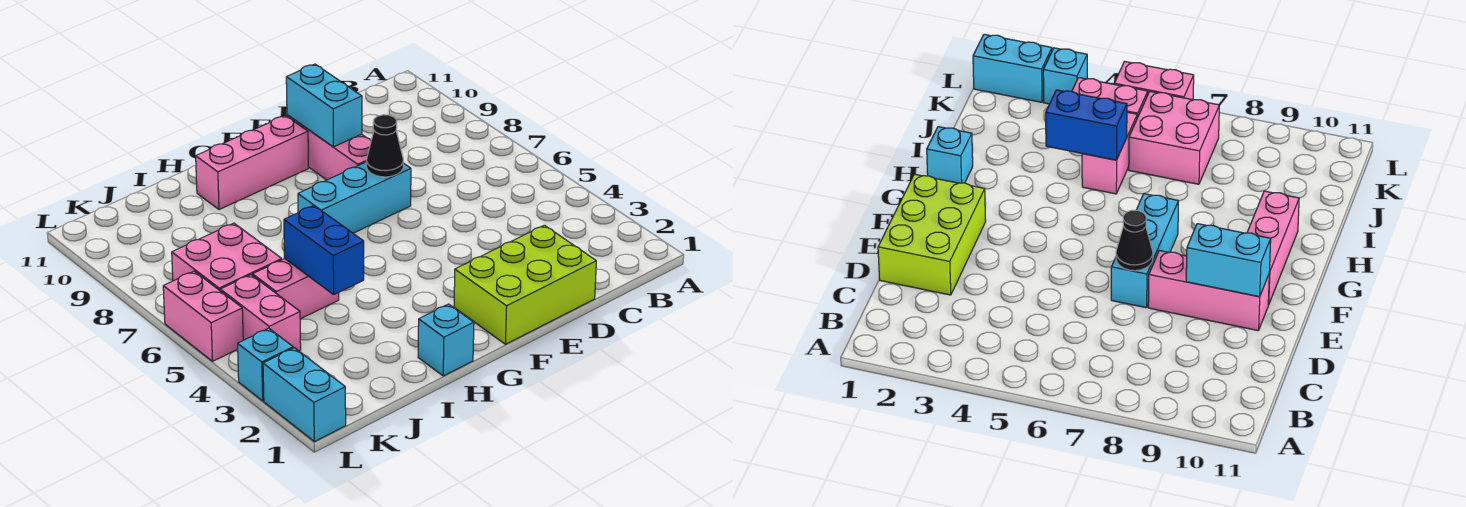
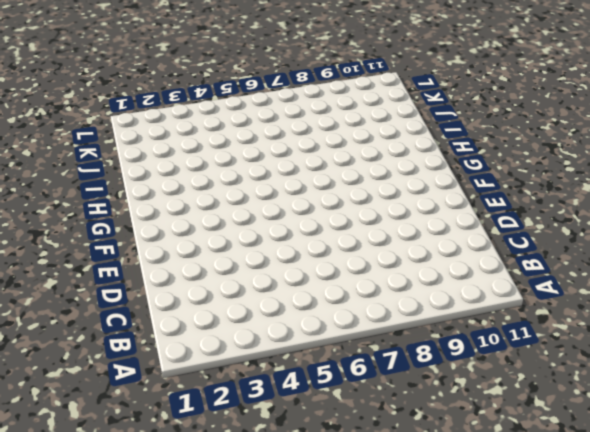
none -> lime brick D1:F2 level 1
none -> cyan brick E7:G7 level 1
none -> pink brick E8:E10 level 1

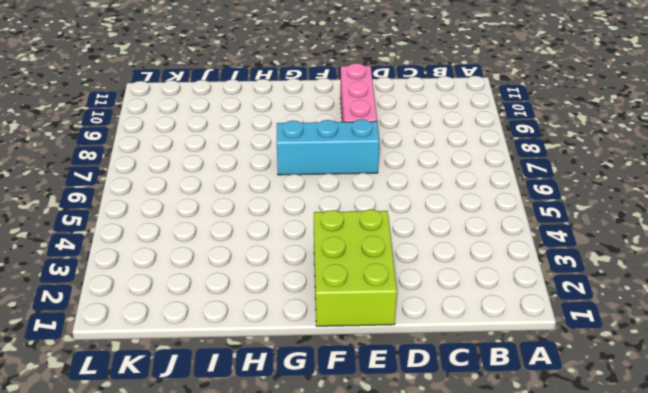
lime brick E1:F3 level 1 -> lime brick D1:F2 level 1
none -> pink brick F10:H10 level 1
none -> cyan brick H1 level 1
none -> pink brick I5:J5 level 1

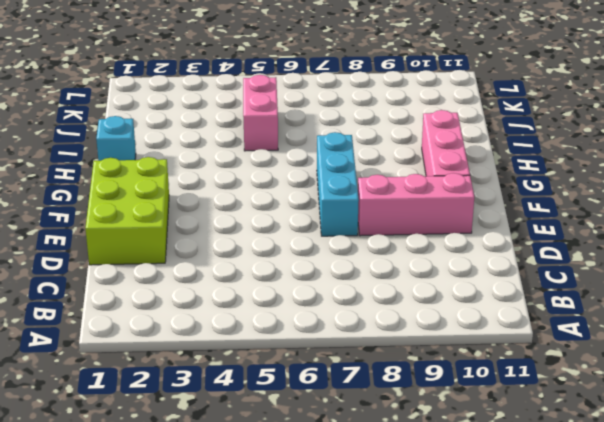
none -> pink brick J6:K7 level 1
none -> pink brick K4:K5 level 1
none -> cyan brick L1:L2 level 1

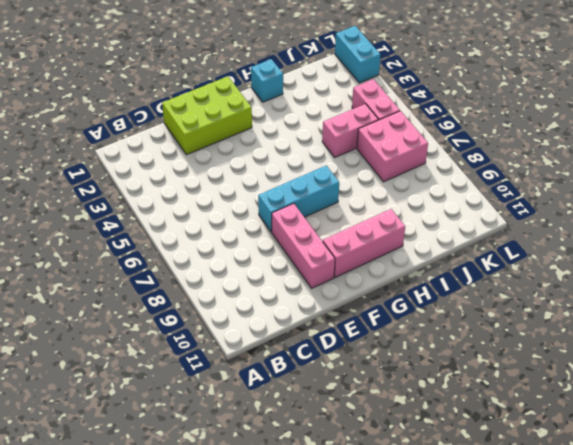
none -> cyan brick L3 level 1
none -> pink brick L5:L6 level 1
none -> black cone E7 level 2

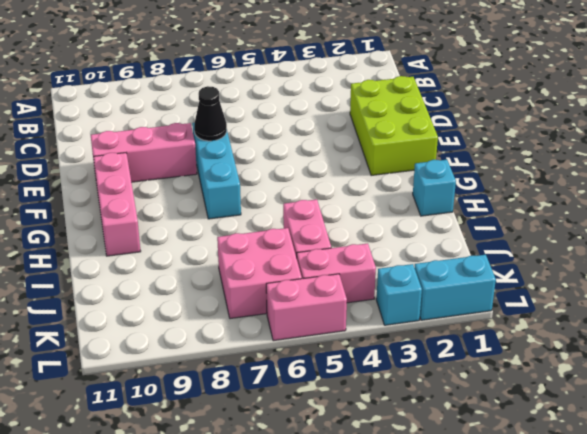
none -> cyan brick E9:E10 level 2
none -> blue brick I4:I5 level 2

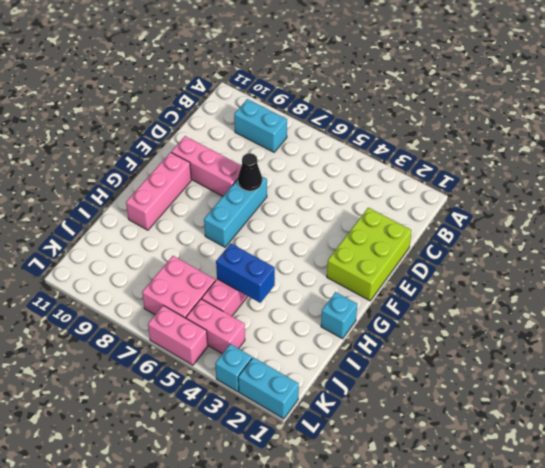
cyan brick B8:B9 level 1 -> cyan brick E9:E10 level 2

